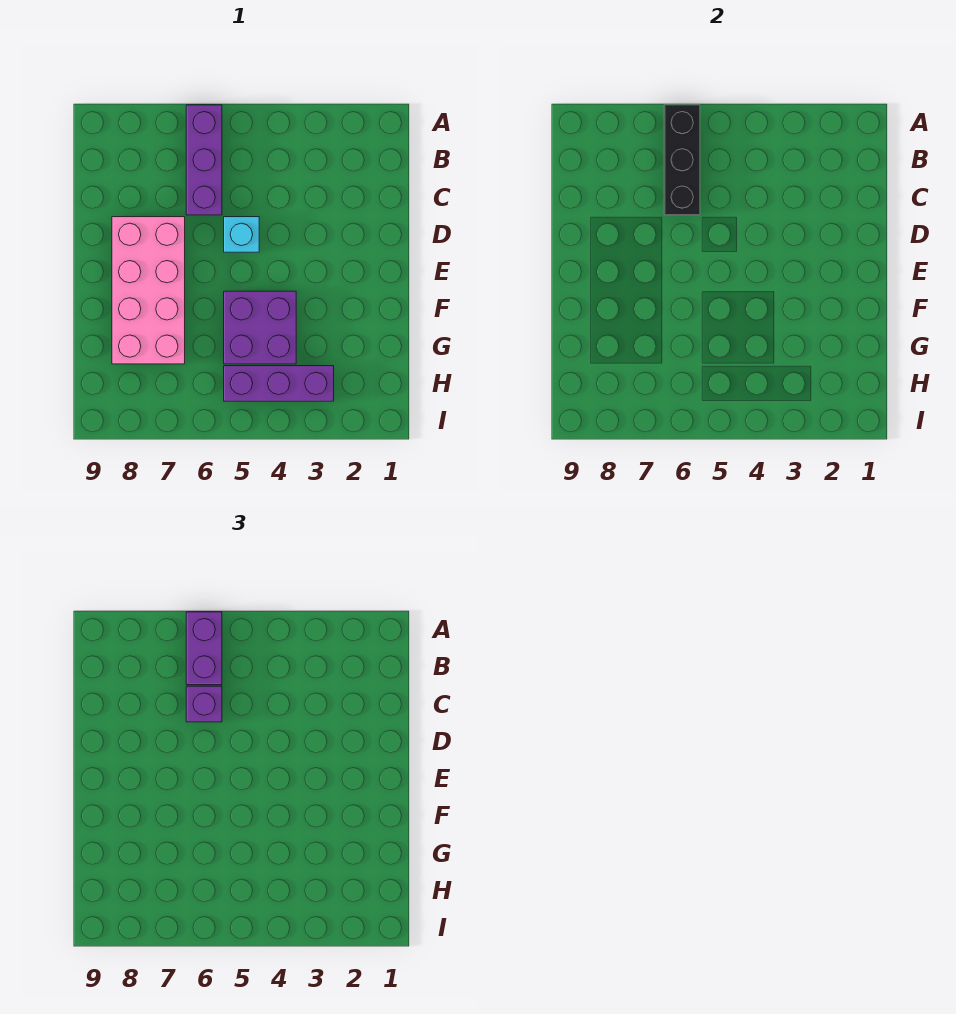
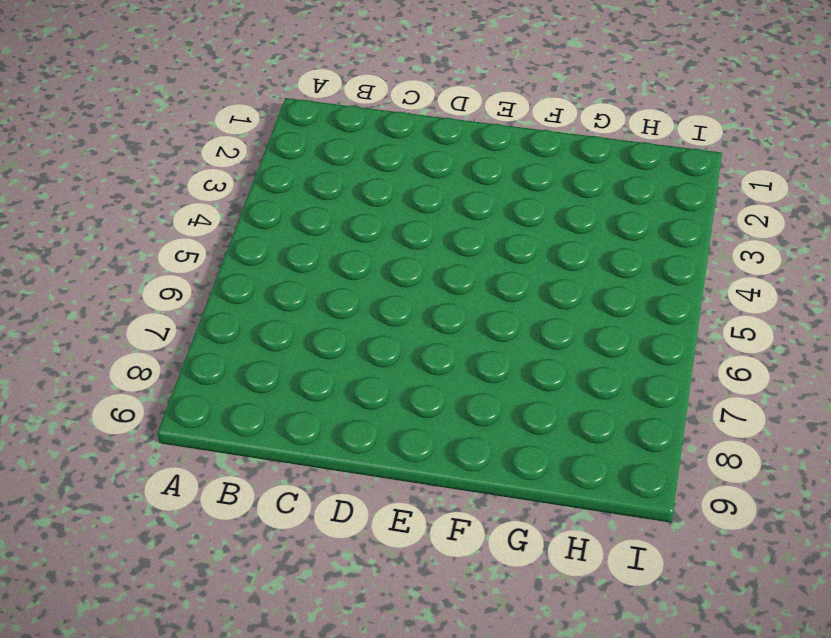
none -> purple brick A6:C6 level 1
none -> cyan brick D5 level 1

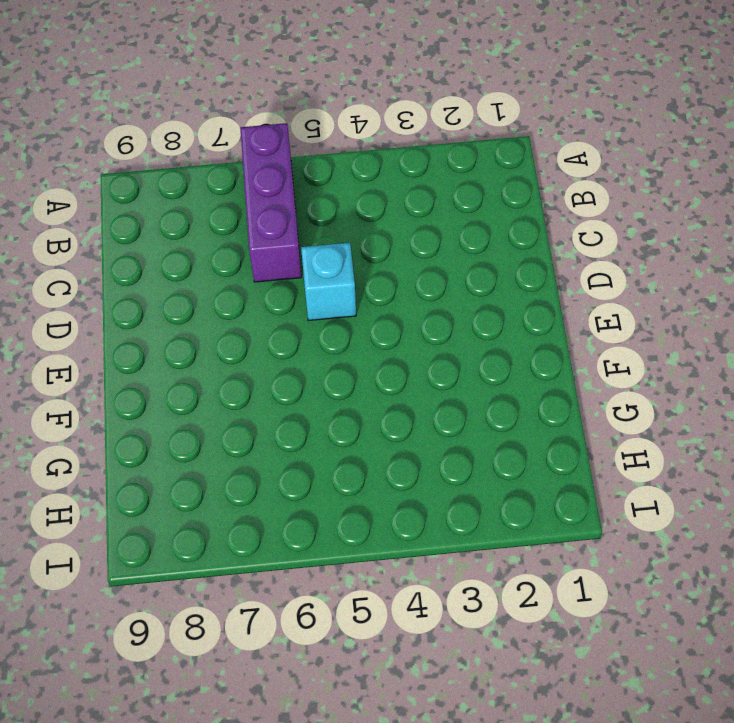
none -> pink brick D7:G8 level 1
none -> purple brick F4:G5 level 1

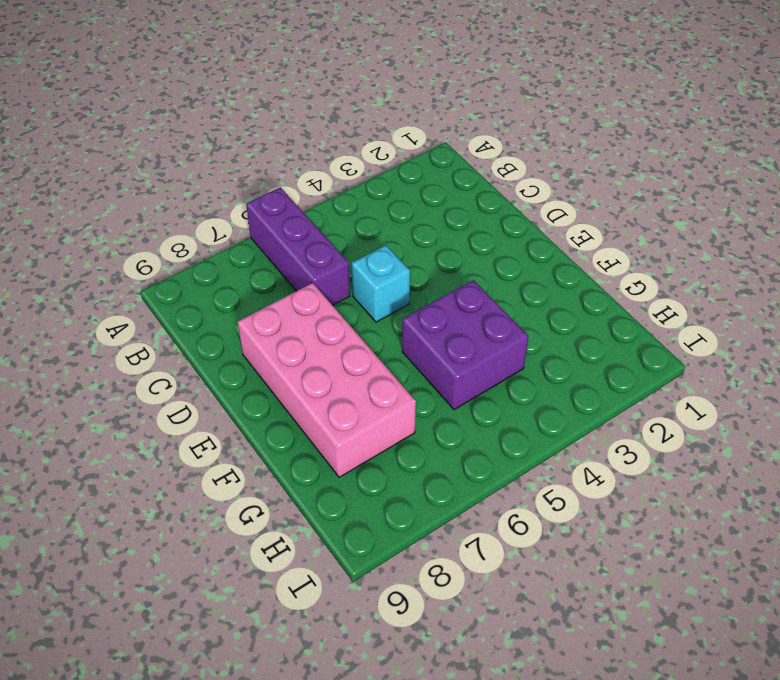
none -> purple brick H3:H5 level 1
none -> black brick A6:C6 level 2

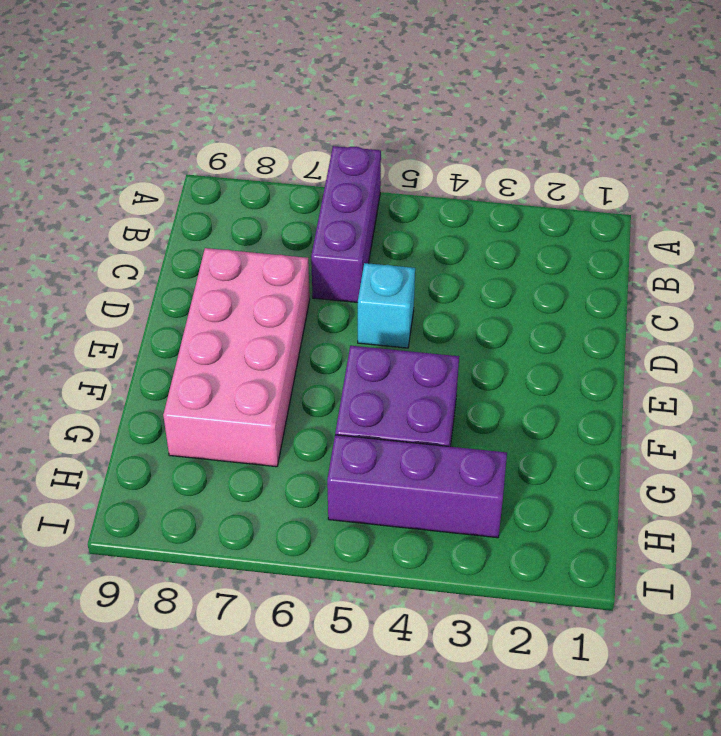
none -> black brick A6:C6 level 2
none -> purple brick A6:B6 level 3

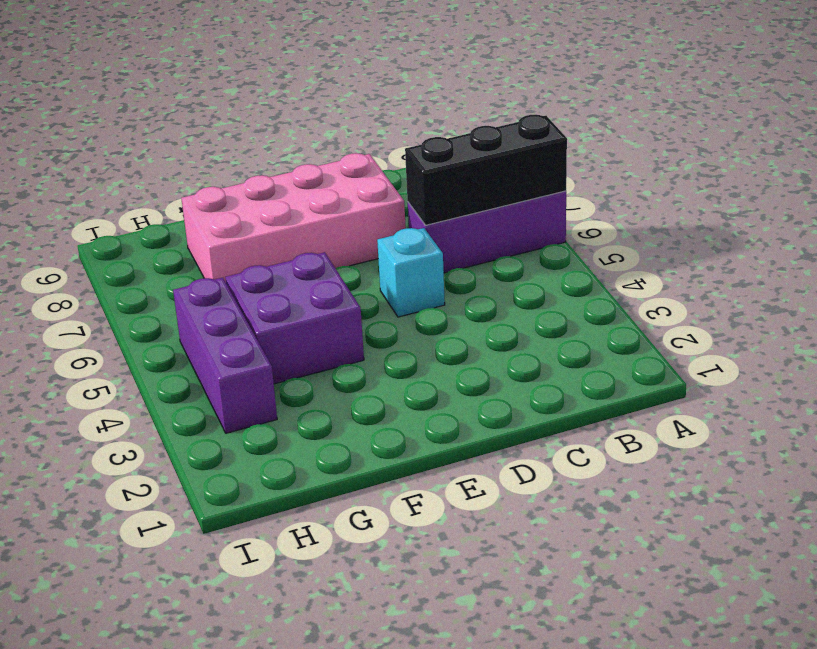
none -> purple brick A6:B6 level 3
none -> purple brick C6 level 3

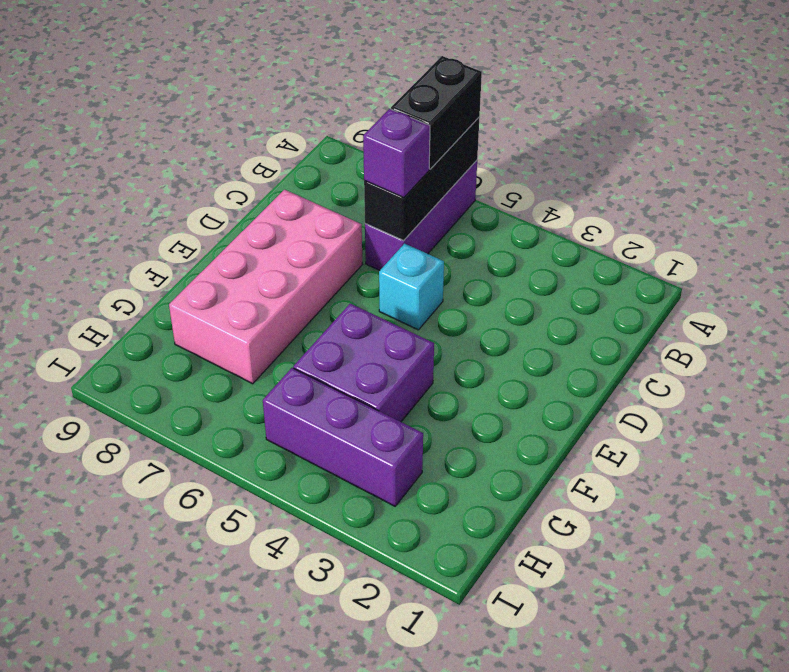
black brick A6:B6 level 3 -> purple brick A6:B6 level 3

